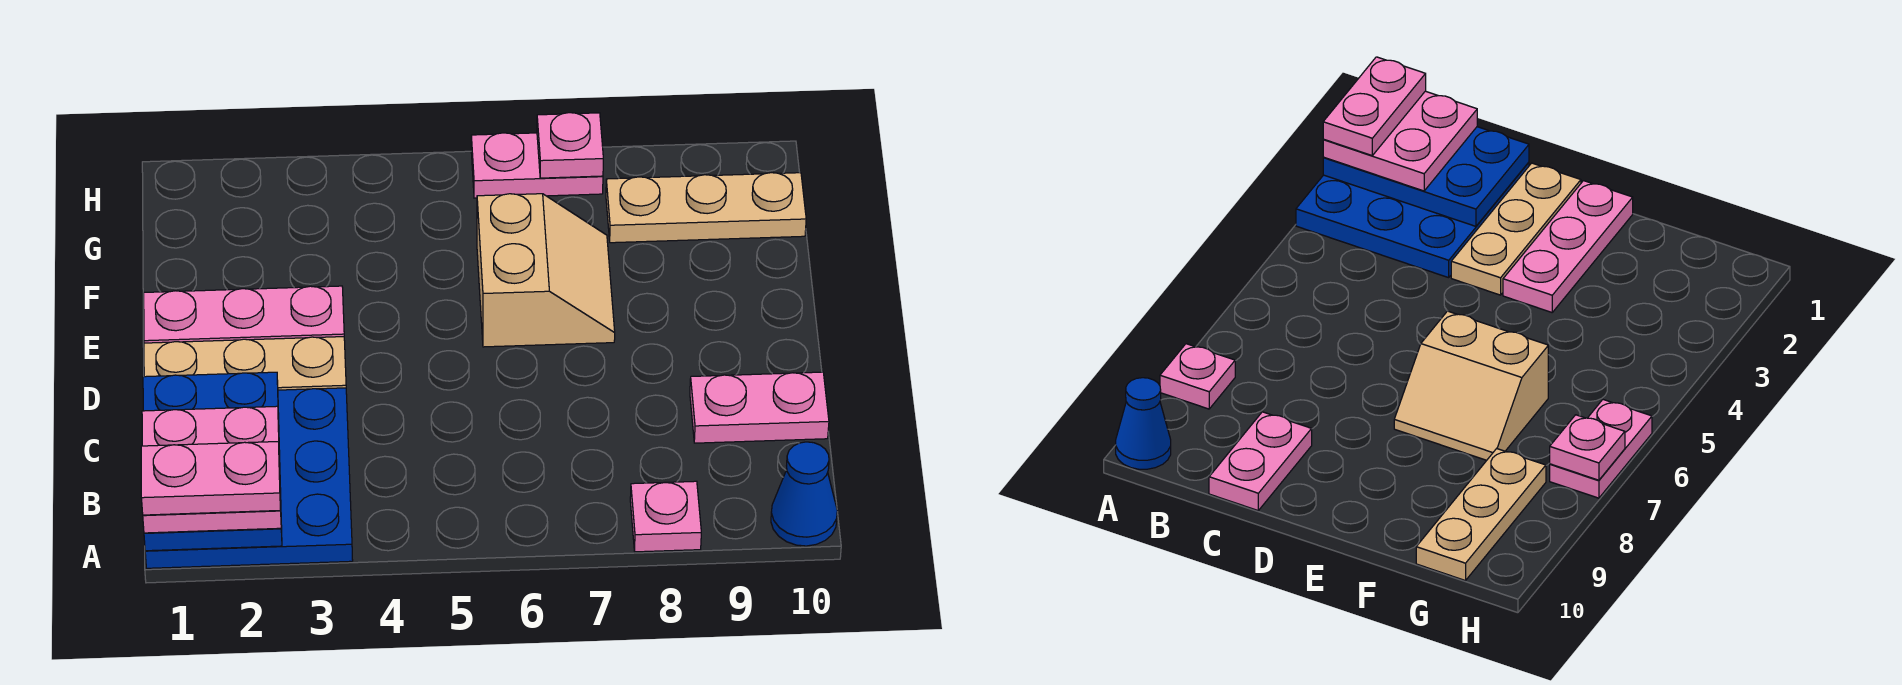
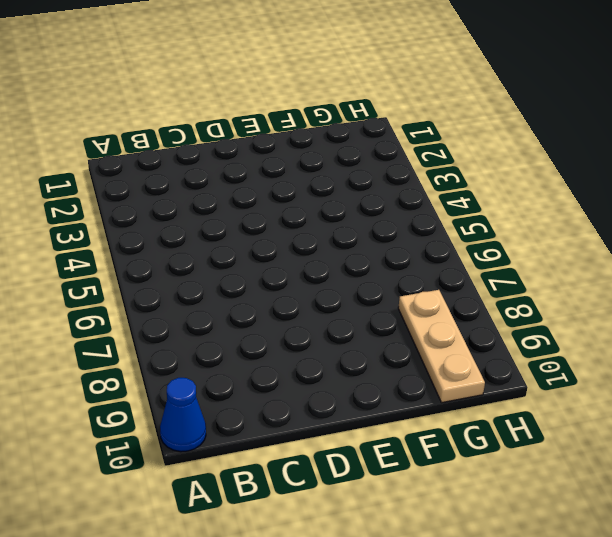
none -> blue plate A1:C3 level 1
none -> pink plate A8 level 1
none -> pink plate C9:C10 level 1

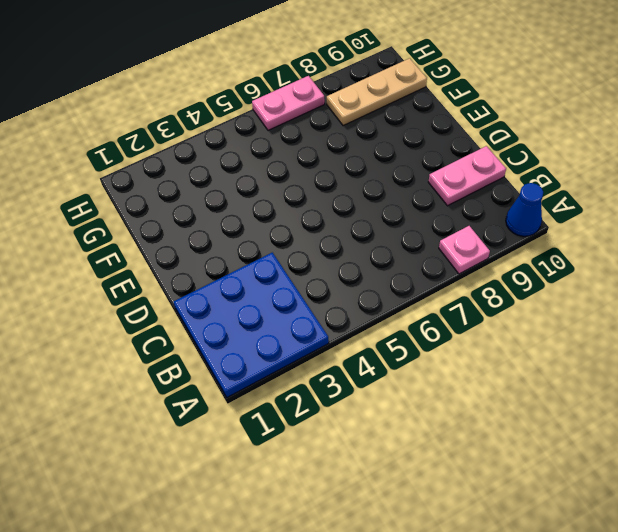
none -> tan plate D1:D3 level 1
none -> pink plate E1:E3 level 1
none -> tan slope E6:F7 level 1 top 6

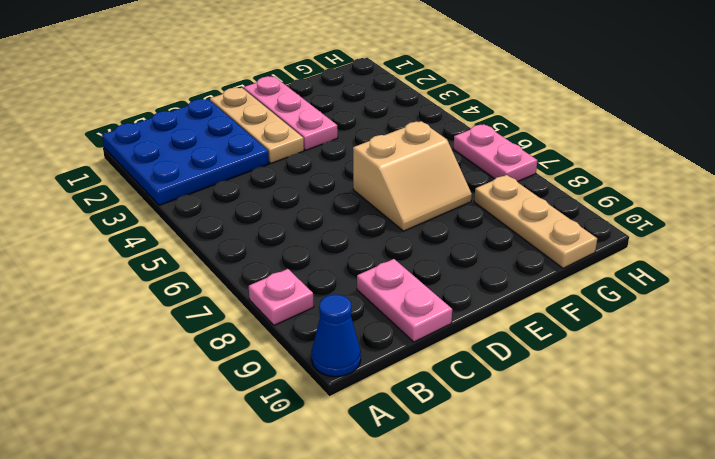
none -> blue plate A1:C2 level 2
none -> pink plate H7 level 2
none -> pink plate A1:B2 level 3

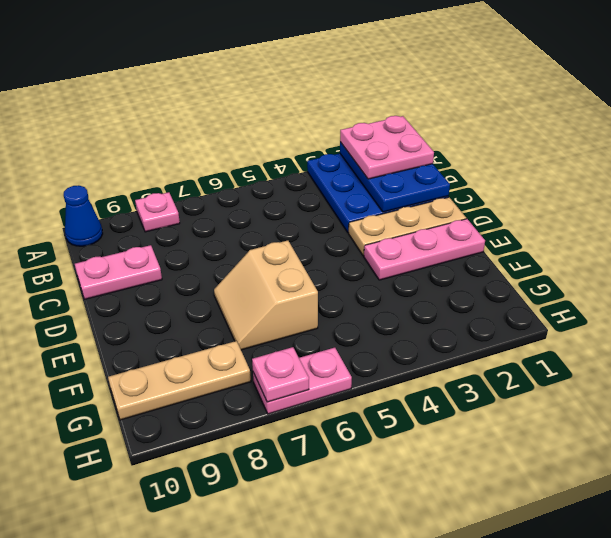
none -> pink plate A1:A2 level 4

